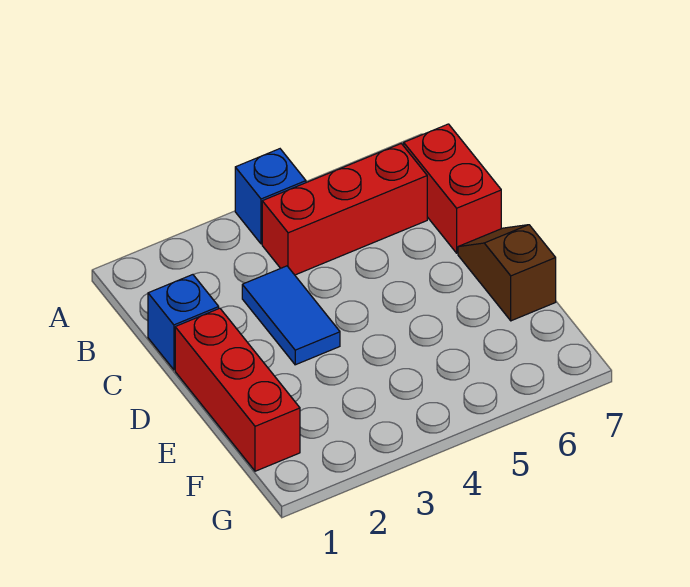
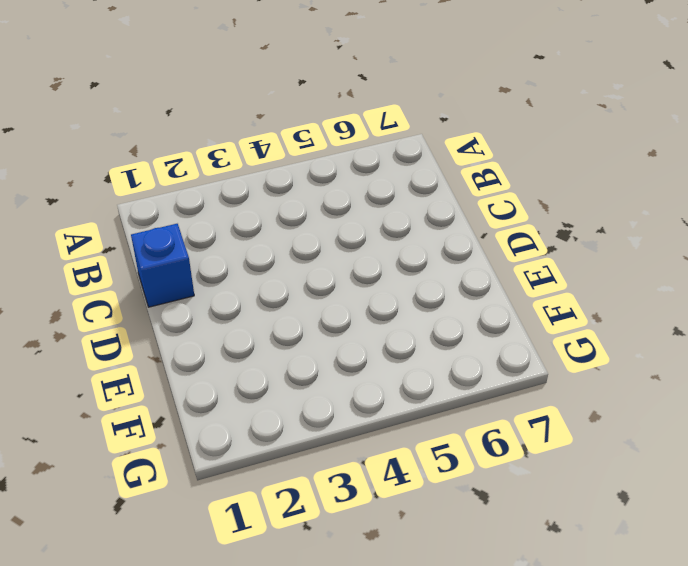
none -> blue brick A4 level 1
none -> red brick B4:B6 level 1

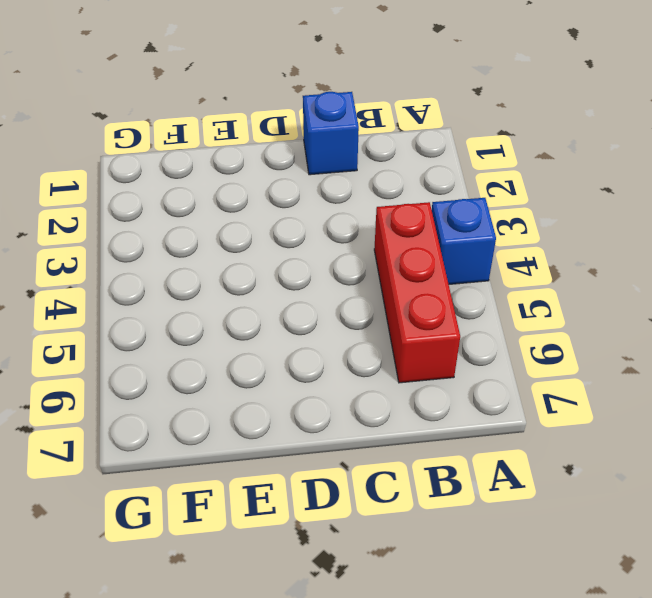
none -> red brick B7:C7 level 1
none -> blue tile C3:D3 level 1

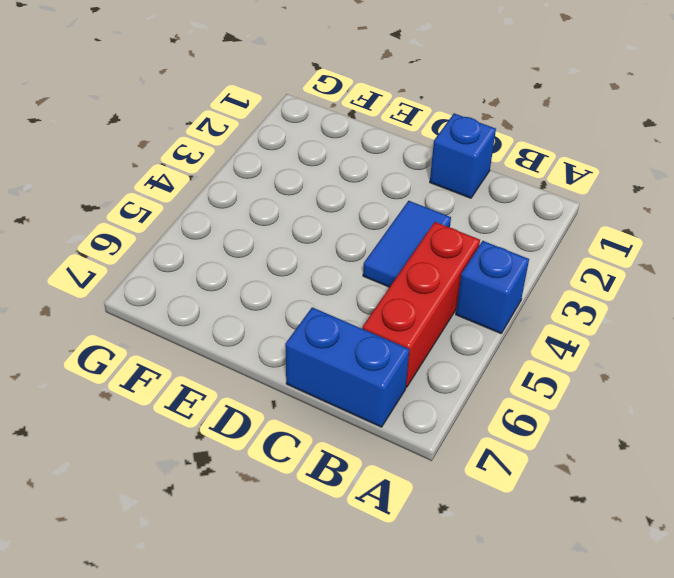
blue brick B7:C7 level 1 -> red brick B7:C7 level 1
blue tile C3:C4 level 1 -> blue tile C3:D3 level 1
none -> red brick D1:F1 level 1
none -> brown slope D7:E7 level 1 top E

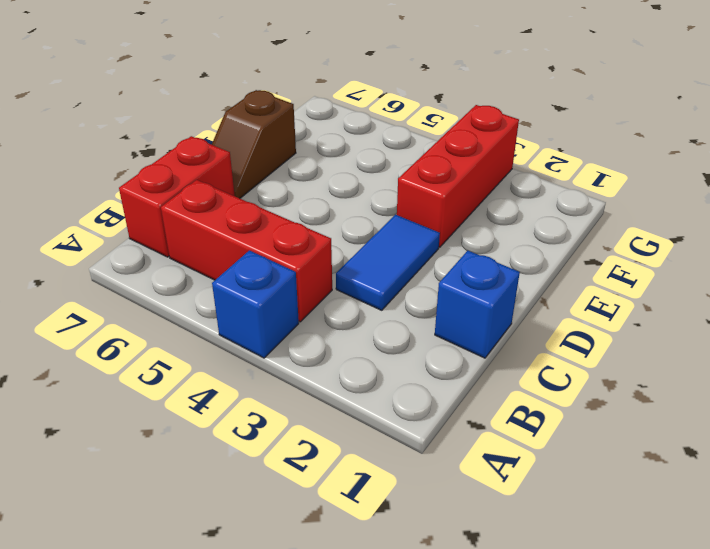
red brick E3:G3 level 1 -> red brick D1:F1 level 1

